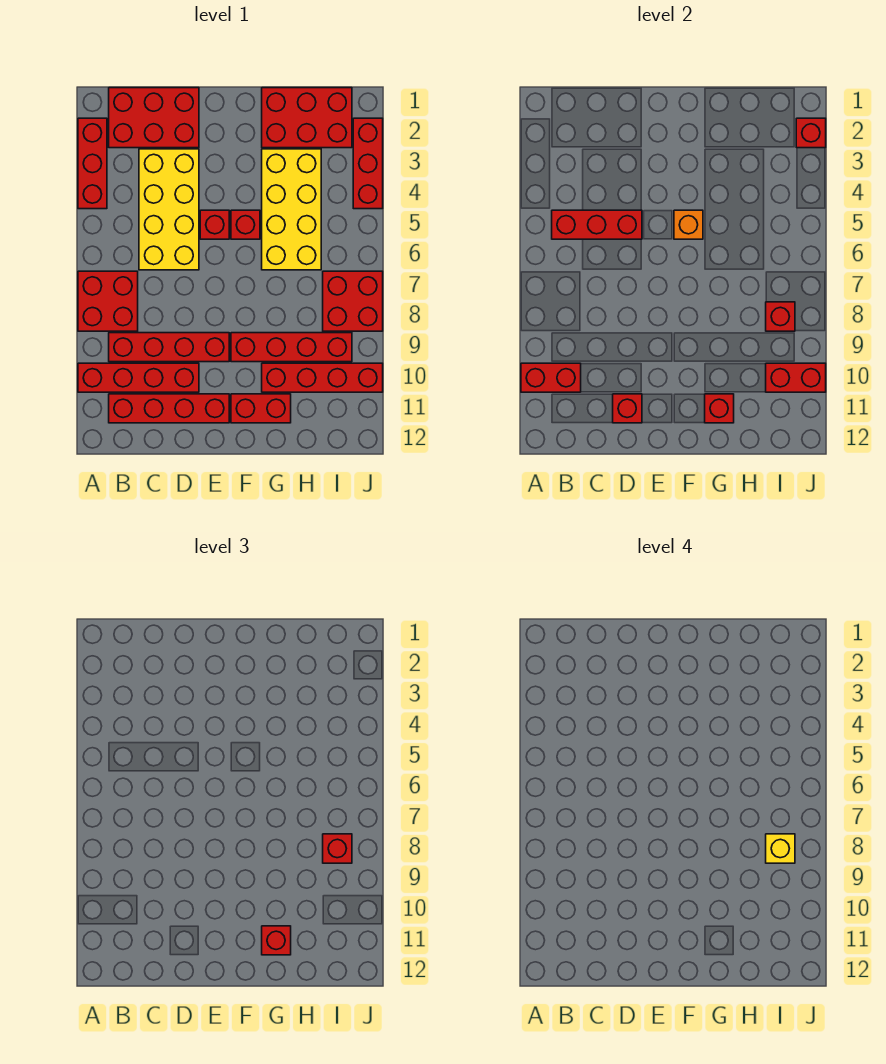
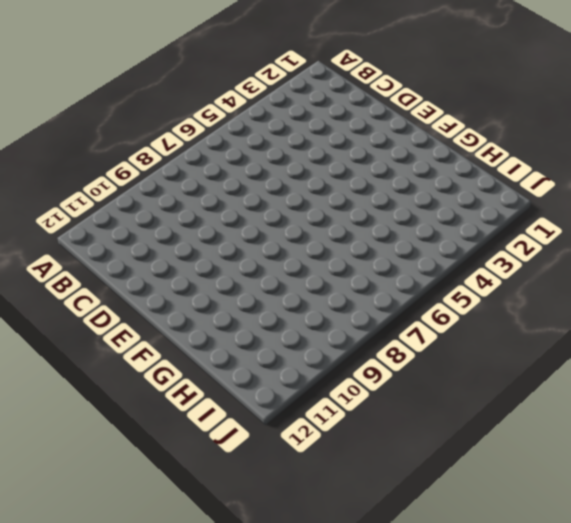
none -> red brick A2:A4 level 1
none -> red brick A7:B8 level 1
none -> red brick A10:D10 level 1

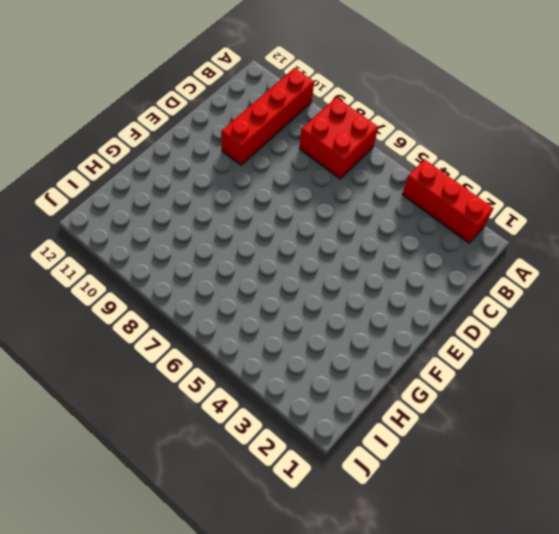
none -> red brick B1:D2 level 1
none -> red brick B9:E9 level 1
none -> red brick B11:E11 level 1

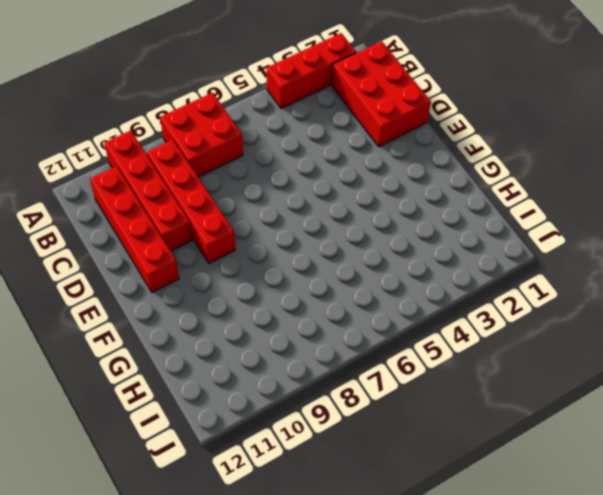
none -> yellow brick C3:D6 level 1
none -> red brick E5 level 1
none -> red brick F5 level 1

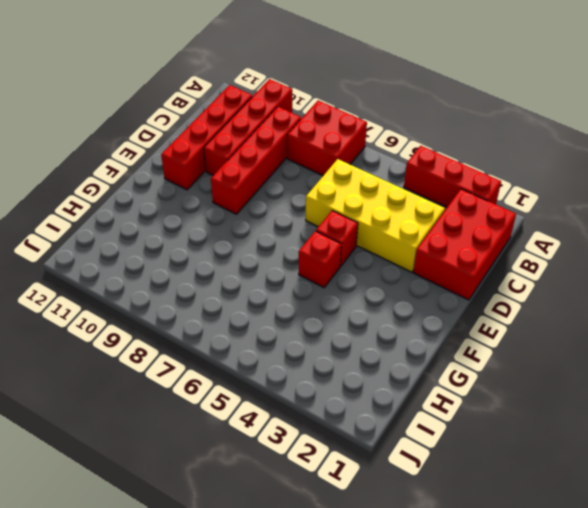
none -> red brick F9:I9 level 1
none -> red brick F11:G11 level 1
none -> red brick G1:I2 level 1

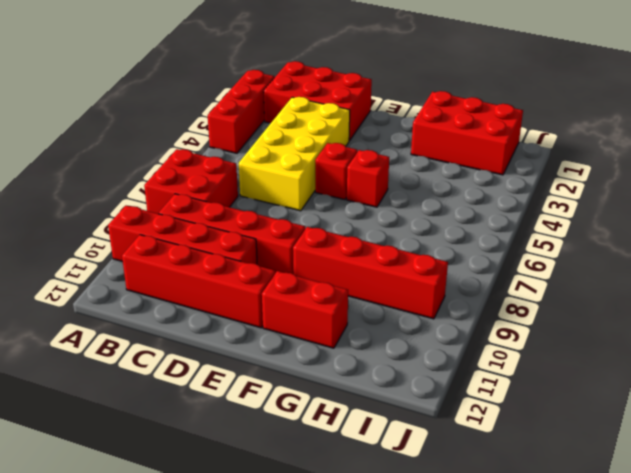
none -> yellow brick G3:H6 level 1
none -> red brick G10:J10 level 1
none -> red brick I7:J8 level 1

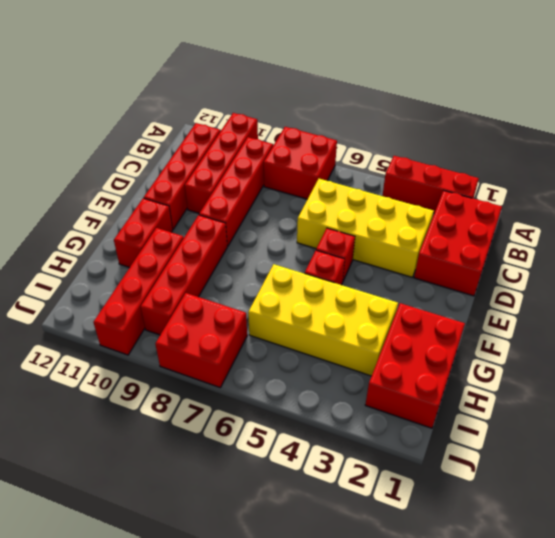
none -> red brick J2:J4 level 1
none -> red brick A10:B10 level 2
none -> red brick B5:D5 level 2

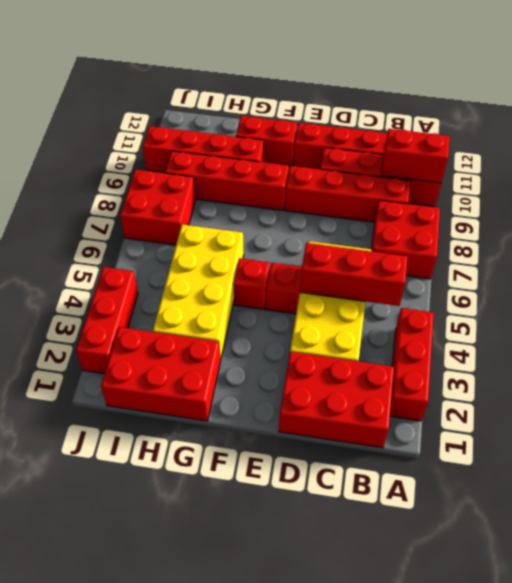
none -> red brick D11 level 2
none -> orange brick F5 level 2
none -> red brick G11 level 2

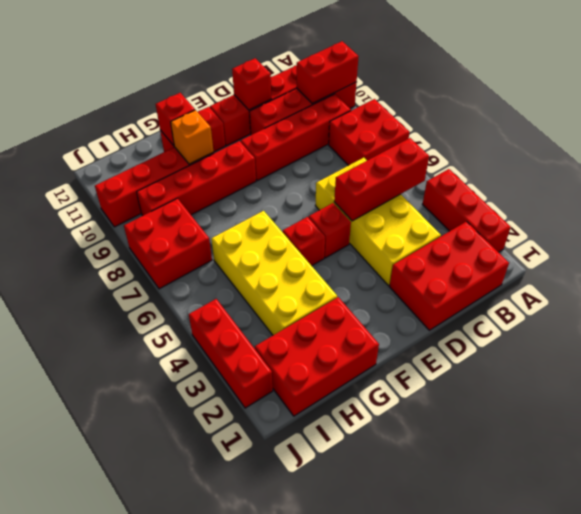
orange brick G10 level 2 -> orange brick F5 level 2
none -> red brick I8 level 2
none -> red brick I10:J10 level 2
none -> red brick J2 level 2

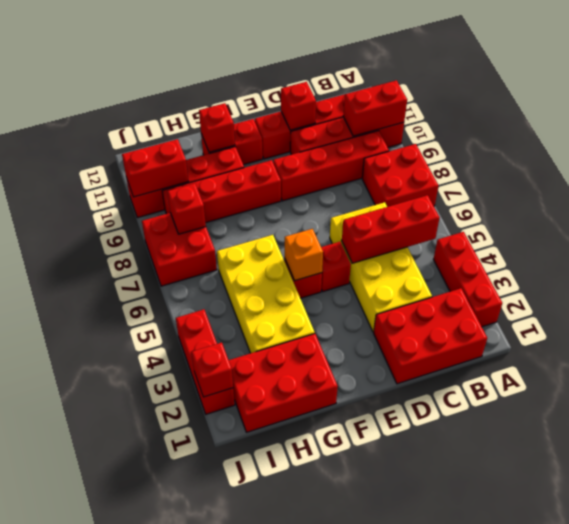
none -> red brick G11 level 3
none -> red brick I8 level 3
none -> yellow brick I8 level 4

